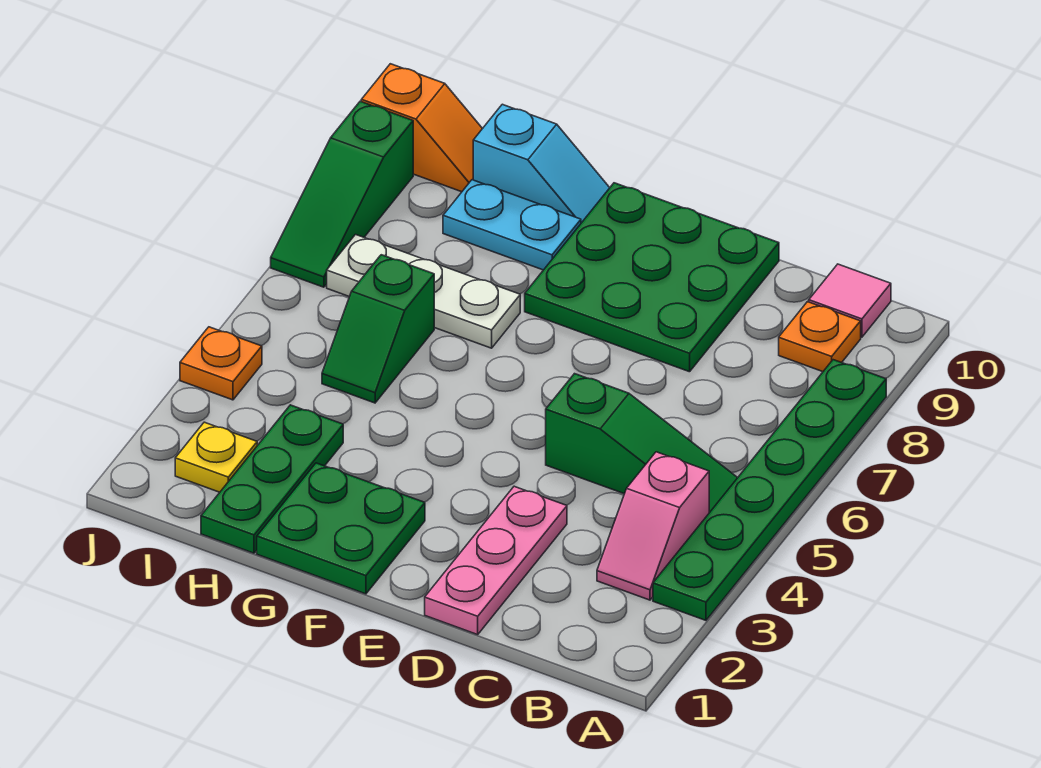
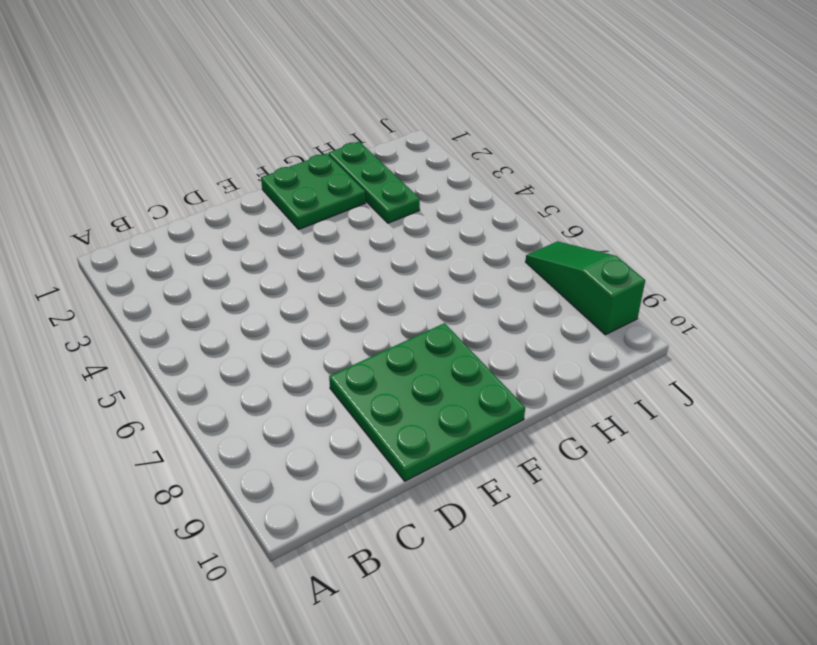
none -> green plate A3:A8 level 1
none -> pink slope B3:B4 level 1 top 4
none -> green slope B5:D5 level 1 top D

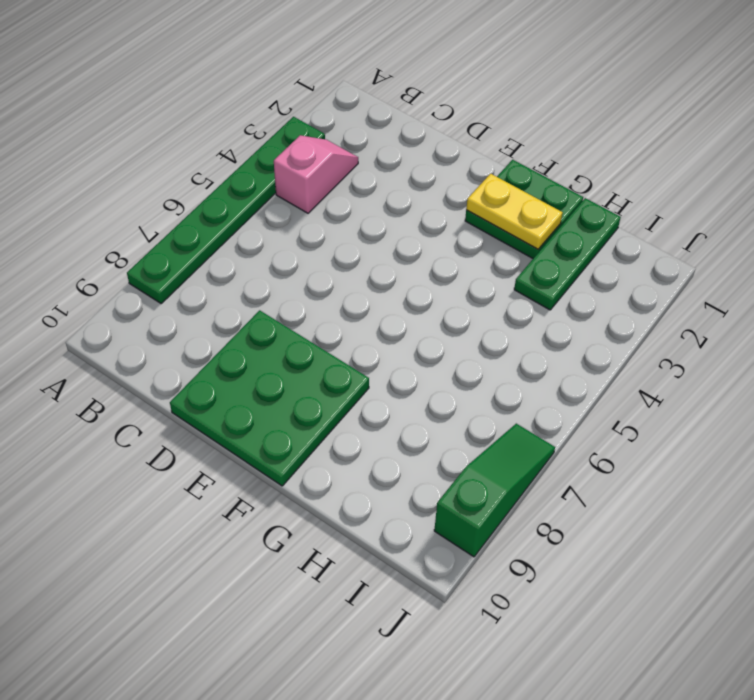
yellow plate F2:G2 level 2 -> none
none -> green slope B5:D5 level 1 top D
none -> orange plate B9 level 1
none -> pink tile B10 level 1

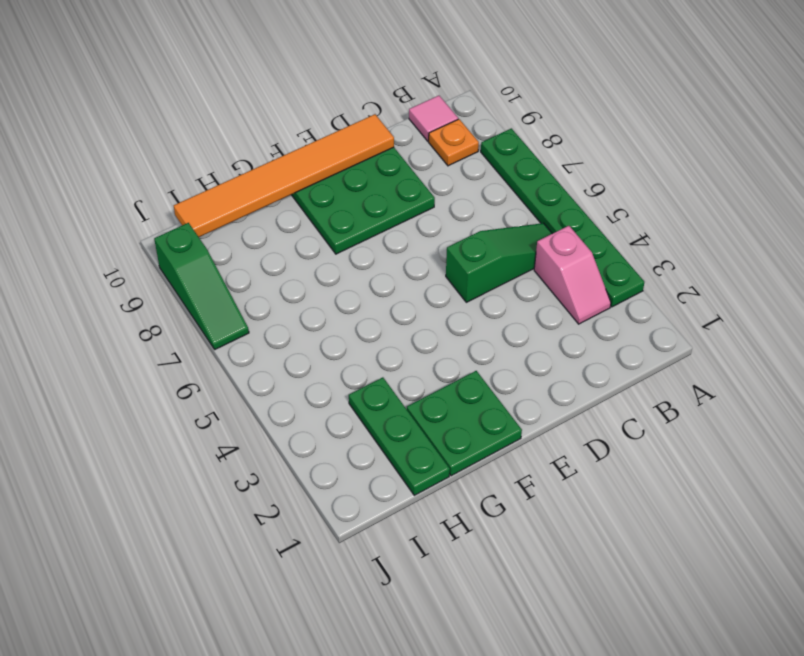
orange tile D10:I10 level 2 -> none
none -> pink plate D1:D3 level 1
none -> white plate G7:I7 level 1
none -> cyan plate G9:H9 level 1

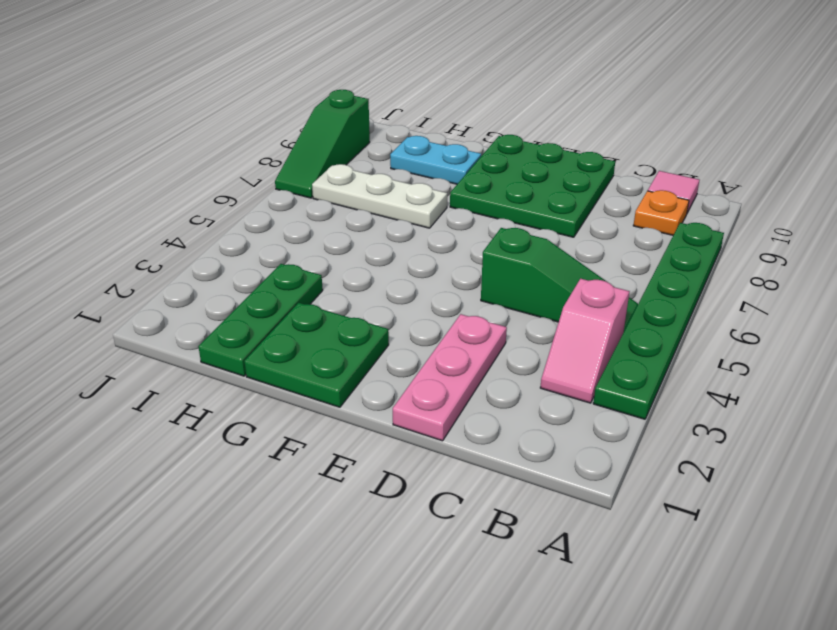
none -> cyan slope G10:H10 level 1 top H
none -> green slope H5:H6 level 1 top 6
none -> yellow plate I2 level 1

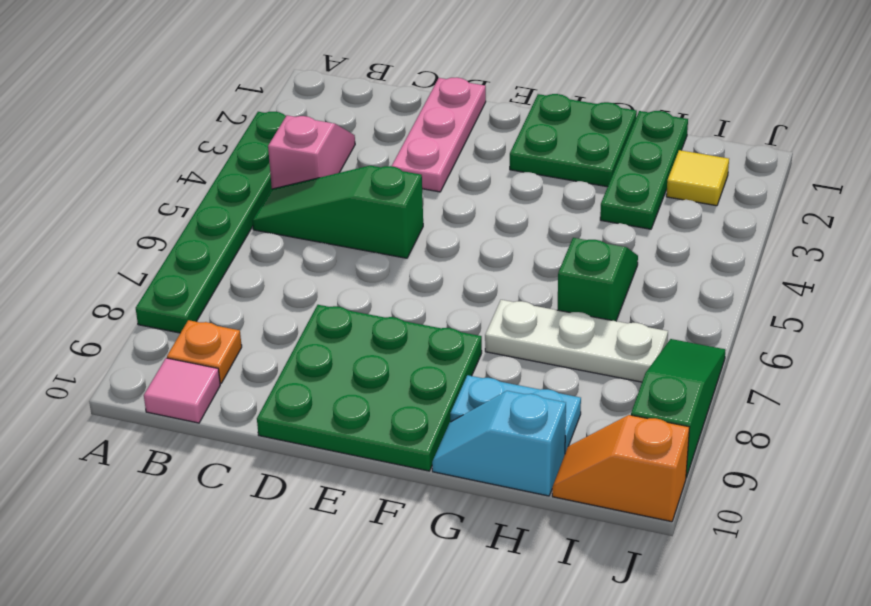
yellow tile I2 level 1 -> yellow plate I2 level 1
none -> orange plate J4 level 1

